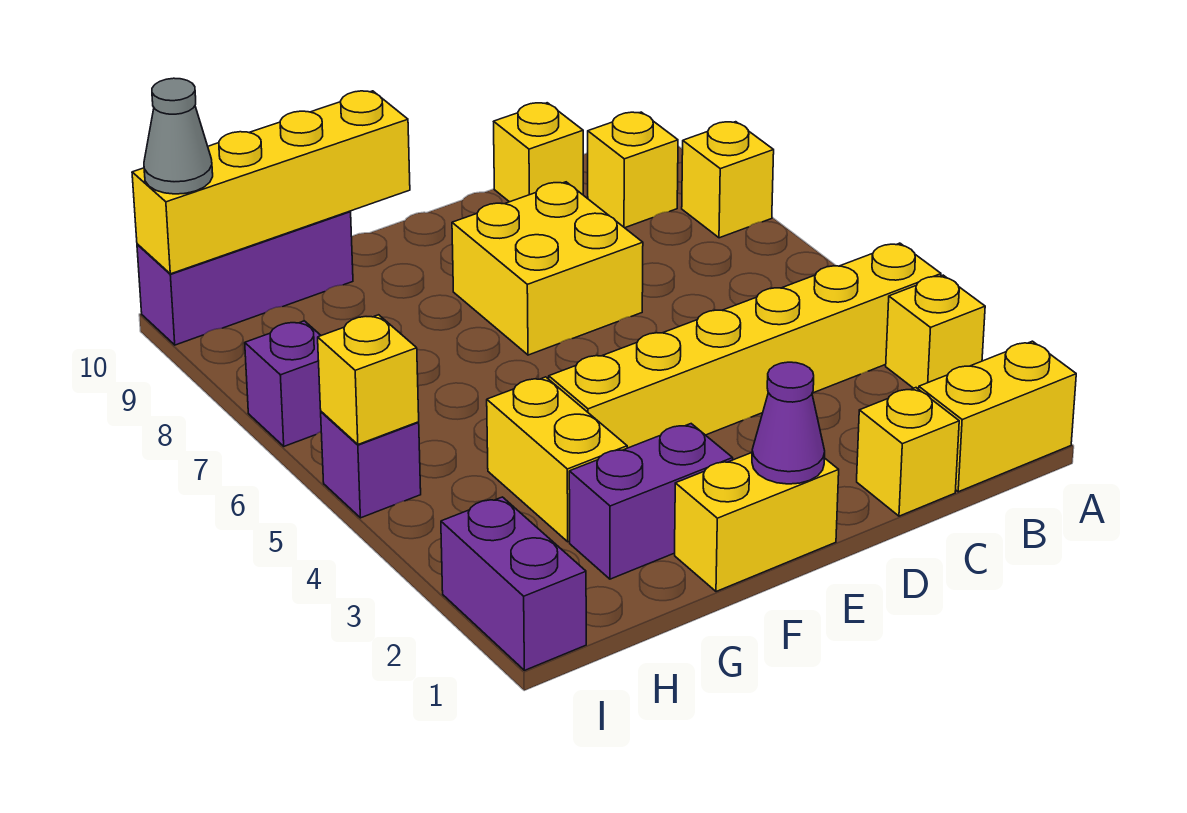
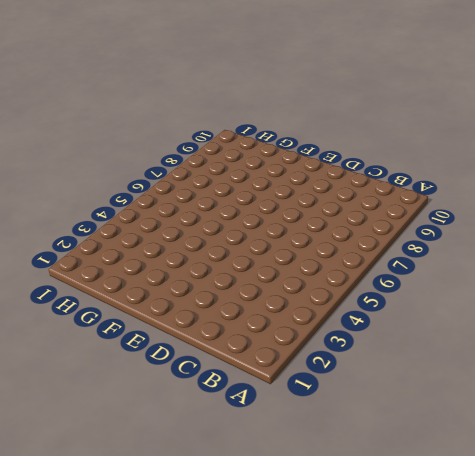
none -> yellow brick A1:B1 level 1
none -> yellow brick A3 level 1
none -> yellow brick A4:F4 level 1

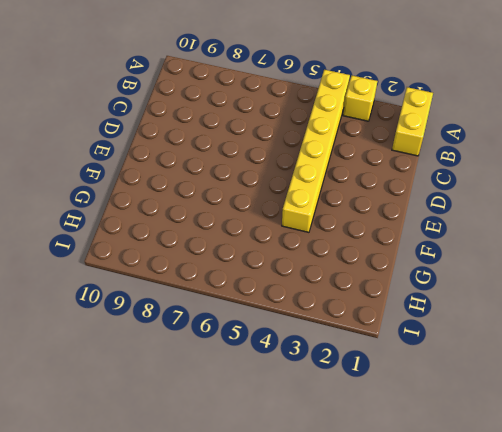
none -> yellow brick A8 level 1
none -> yellow brick B9 level 1
none -> yellow brick C1 level 1

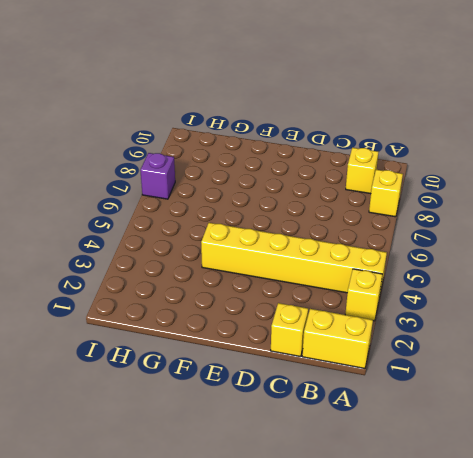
none -> yellow brick C10 level 1
none -> yellow brick D7:E8 level 1
none -> yellow brick E1:F1 level 1

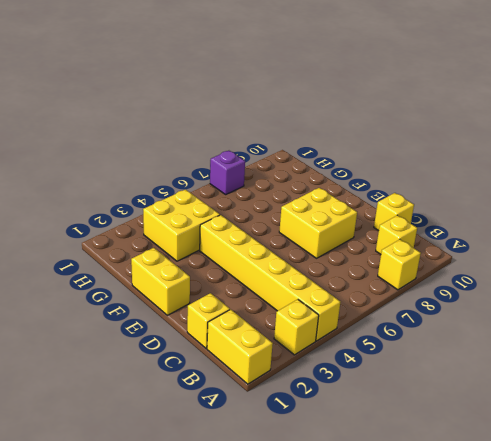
yellow brick G3:H4 level 1 -> yellow brick G3:G4 level 1
none -> purple brick F2:G2 level 1
none -> purple brick G10:I10 level 1
none -> purple brick I1:I2 level 1

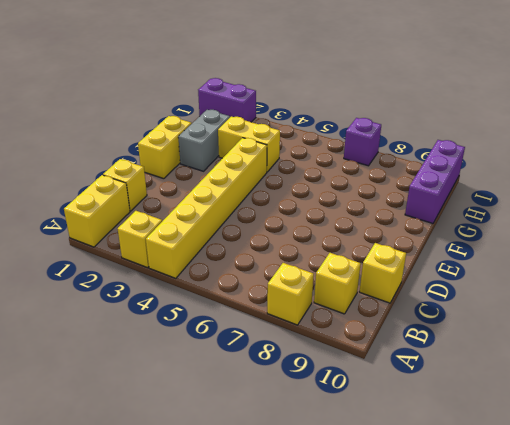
grey brick F2:G2 level 1 -> purple brick F2:G2 level 1
none -> yellow brick D7:E8 level 1
none -> purple brick I5 level 1
none -> purple cone E1 level 2

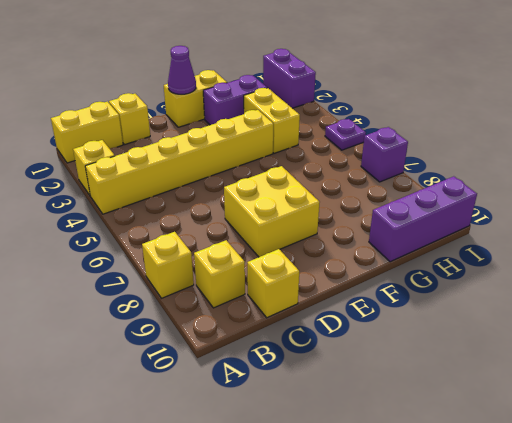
purple plate I5 level 1 -> purple brick I5 level 1
none -> yellow brick F10:I10 level 2
none -> yellow brick I5 level 2
none -> grey cone I10 level 3

